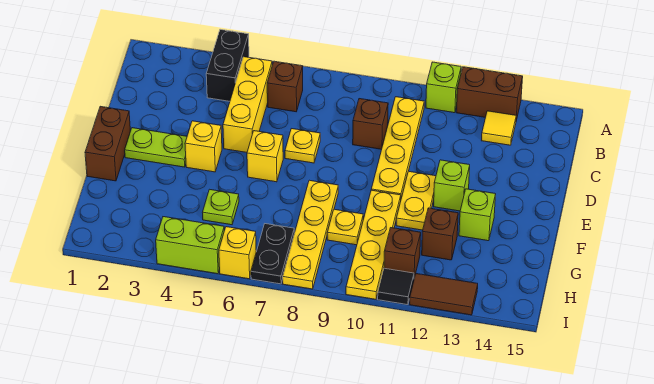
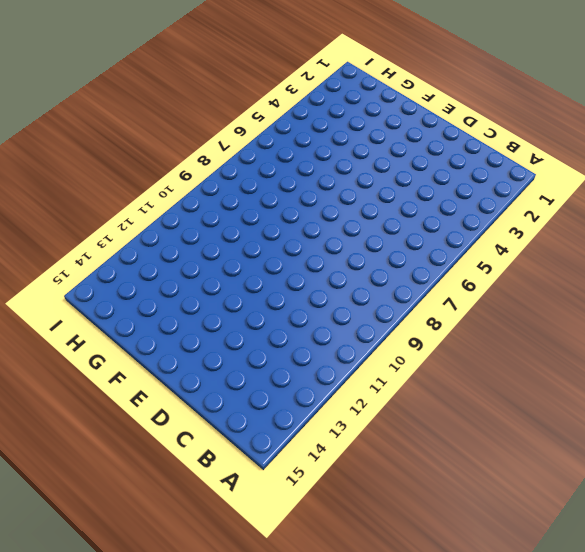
none -> black brick A4:B4 level 1
none -> lime brick A11 level 1
none -> brown brick A12:A13 level 1

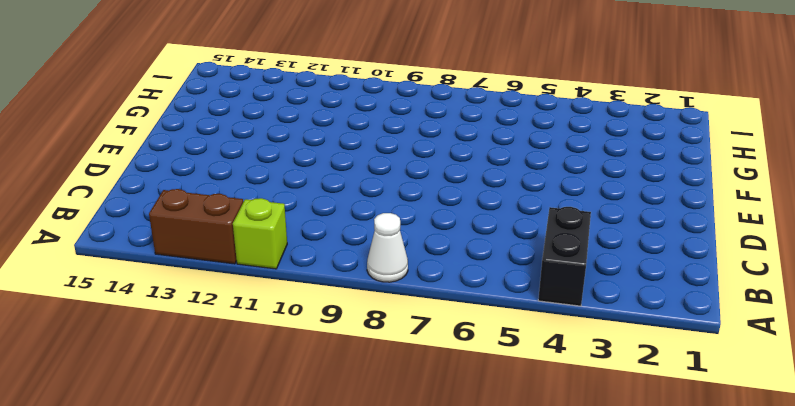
white cone A8 level 1 -> none
none -> yellow brick B5:D5 level 1
none -> brown brick B6 level 1
none -> yellow plate B10:E10 level 1

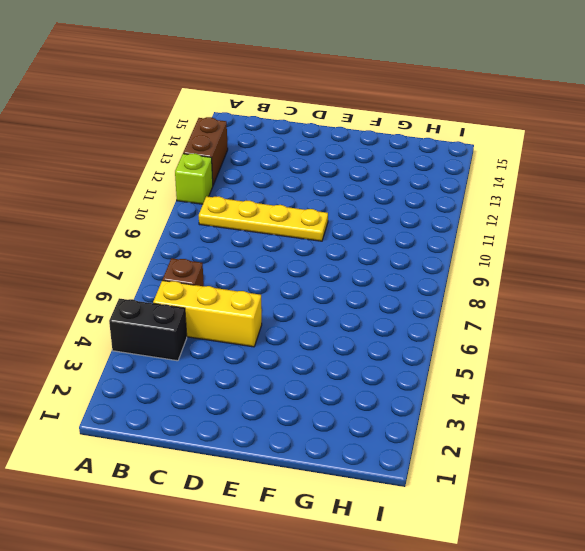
none -> yellow tile B13 level 1
none -> brown brick C9 level 1
none -> yellow plate D7 level 1

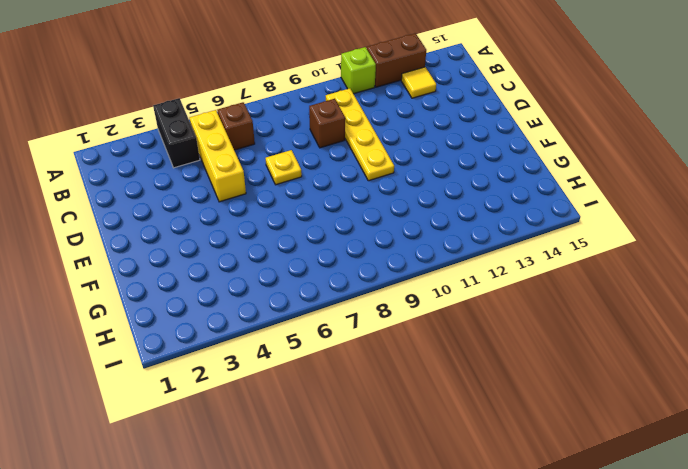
none -> brown brick E1:F1 level 1
none -> lime plate E2:E3 level 1
none -> yellow brick E4 level 1

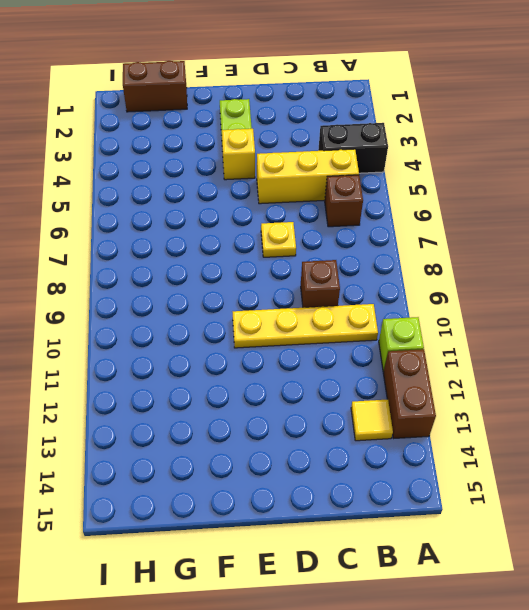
brown brick G1:H1 level 1 -> brown brick E1:F1 level 1
none -> yellow brick E6 level 1
none -> yellow plate E11:F11 level 1
none -> lime brick E12 level 1

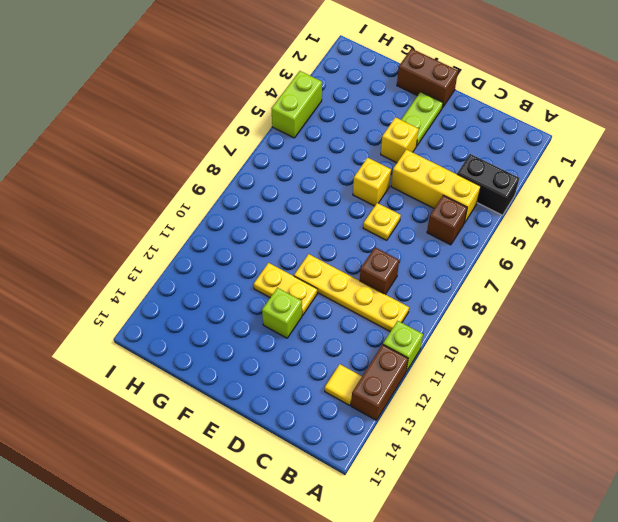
none -> yellow plate F8:I8 level 1
none -> yellow plate F10:I10 level 1
none -> lime brick F13 level 1

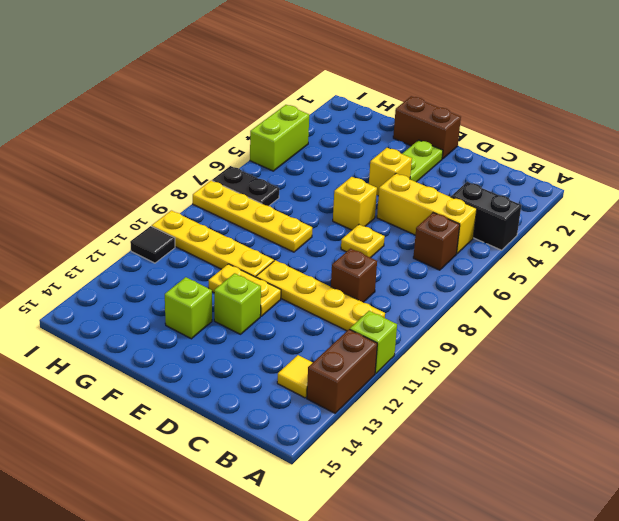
none -> lime plate G5 level 1
none -> yellow plate G9 level 1
none -> brown brick G12 level 1

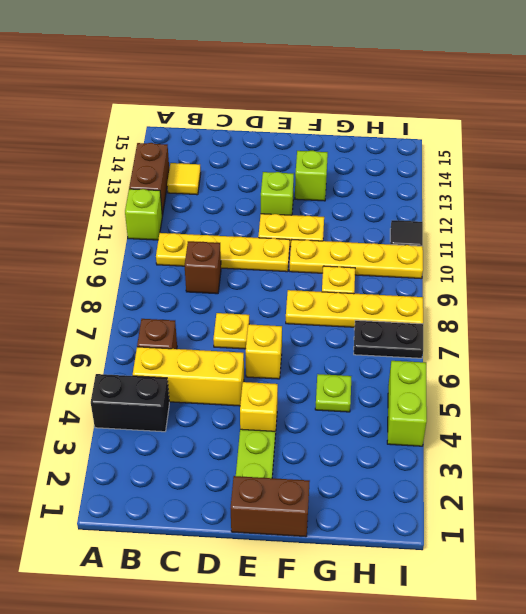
none -> brown brick G12 level 1
none -> brown brick H11 level 1
none -> yellow brick I6 level 1

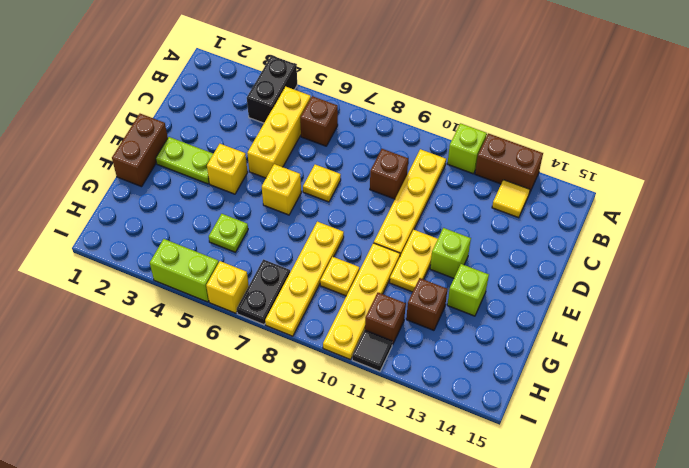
none -> brown tile I12:I13 level 1

